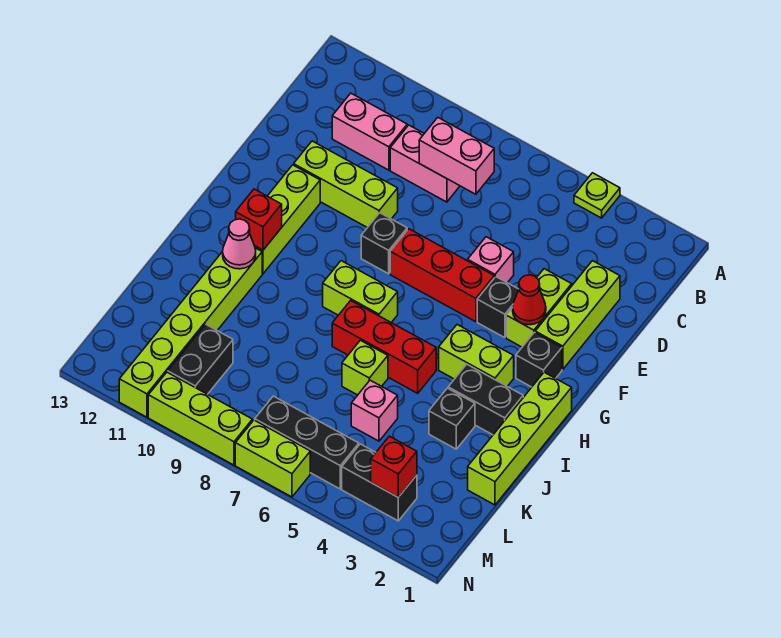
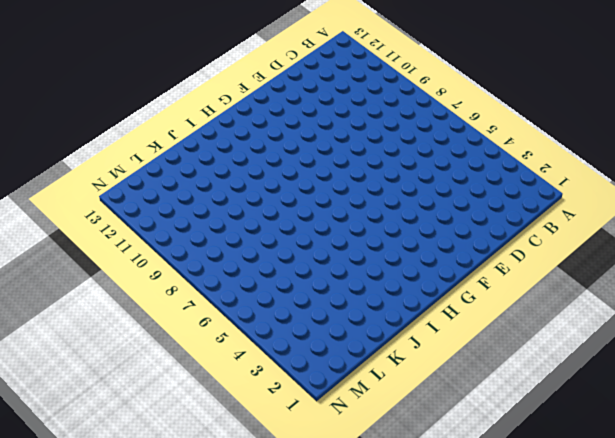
none -> lime plate A4 level 1
none -> pink brick C8:C9 level 1
none -> pink brick C10:C11 level 1
none -> lime brick D2:F2 level 1

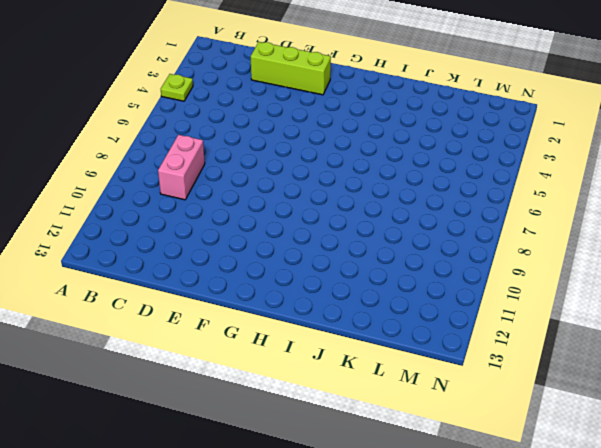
none -> pink brick C10:C11 level 1
none -> lime brick E3:F3 level 1
none -> pink brick E5 level 1
none -> lime brick E9:E11 level 1

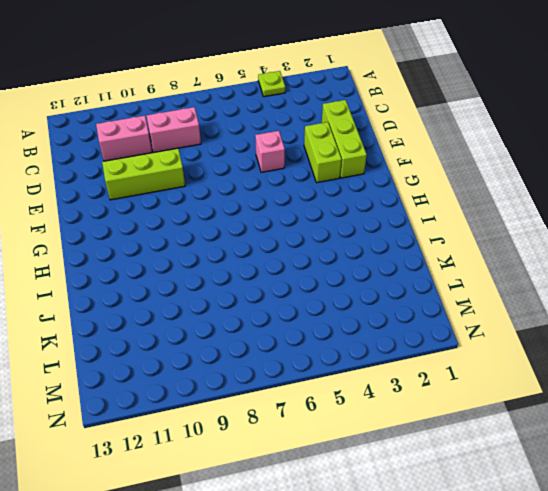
none -> black brick F4 level 1
none -> red brick F5:F7 level 1
none -> black brick F8 level 1
none -> lime brick F11:H11 level 1

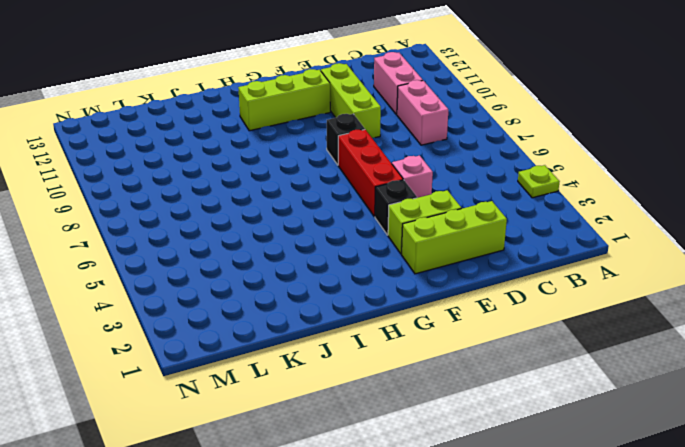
none -> black brick G2 level 1
none -> lime brick H1:K1 level 1
none -> lime brick H3:H4 level 1
none -> lime brick H7:H8 level 1

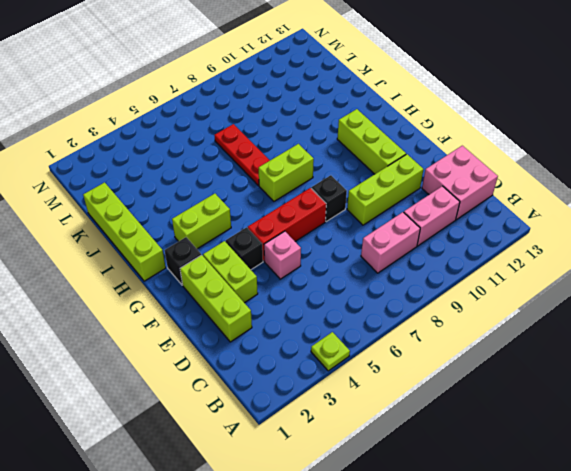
pink brick C12:D13 level 1 -> none
red plate I7:K7 level 1 -> red brick I5:I7 level 1
none -> black brick I2:I3 level 1
none -> lime brick I11:N11 level 1
none -> black brick J3 level 1
none -> lime brick J6 level 1

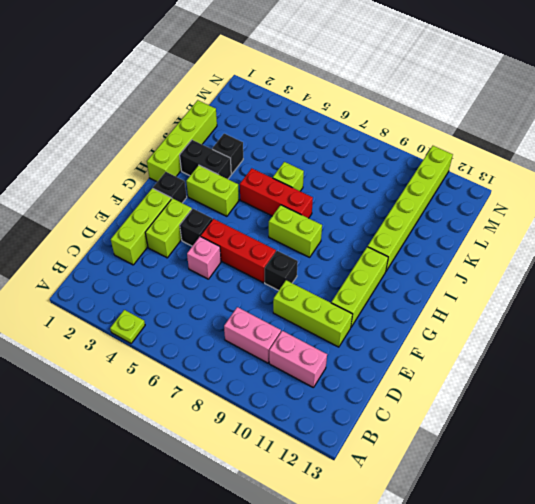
none -> pink brick K5 level 1
none -> black brick L10:M10 level 1
none -> black brick M3:M4 level 1
none -> black brick M5:M7 level 1

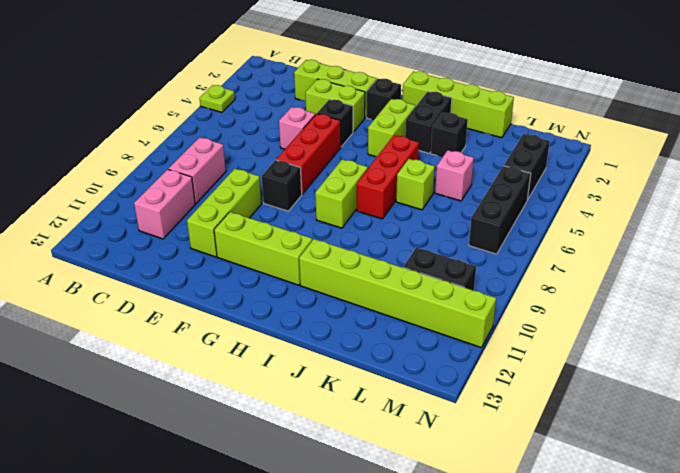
none -> lime brick N6:N7 level 1
none -> lime brick N8:N10 level 1
none -> pink brick C7:C8 level 2
none -> red cone F3 level 2

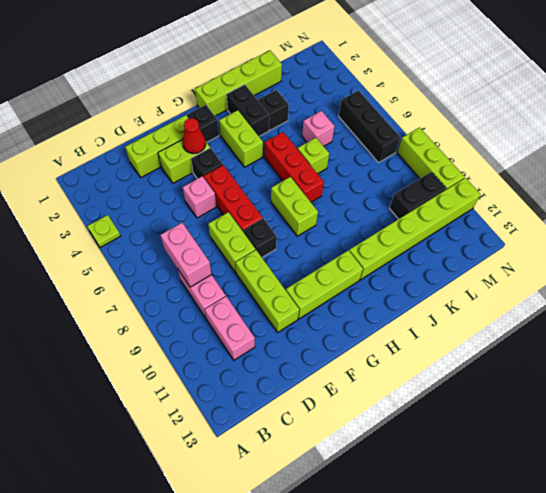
lime brick E7:E8 level 1 -> lime brick N6:N7 level 1
none -> black brick M3:M4 level 1
none -> red brick H11 level 2
none -> pink cone I11 level 2
none -> red brick M3 level 2

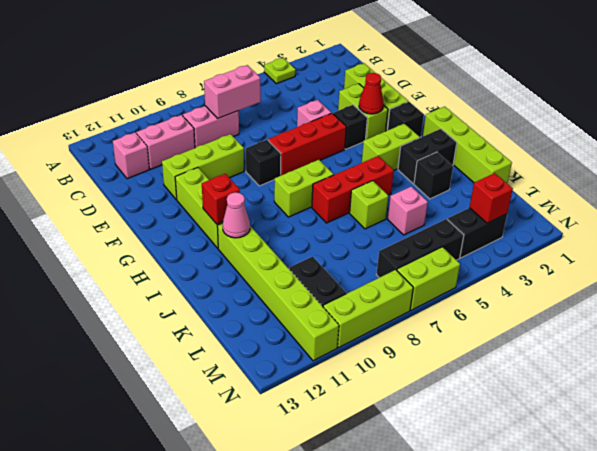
pink brick C12 level 1 -> none

